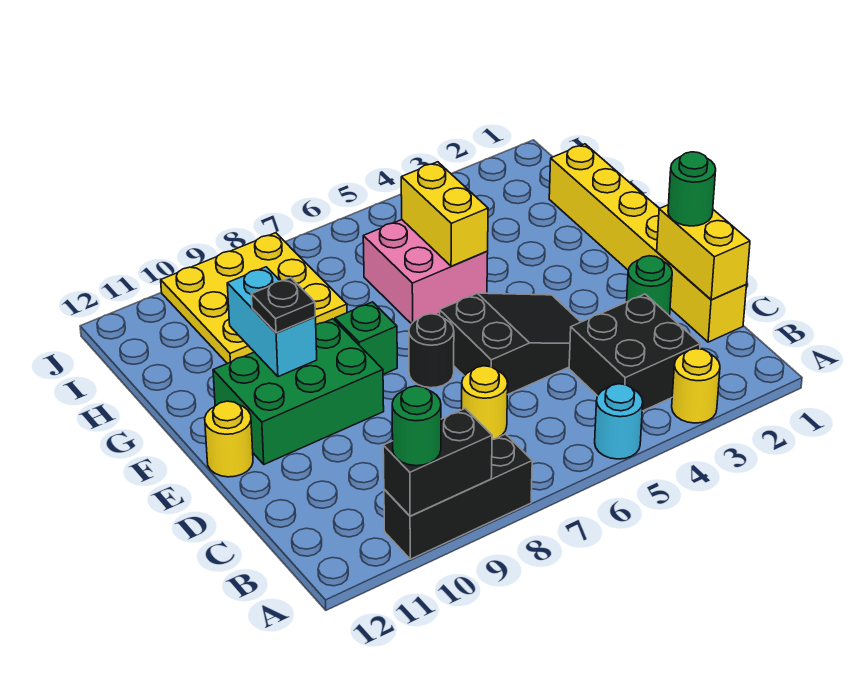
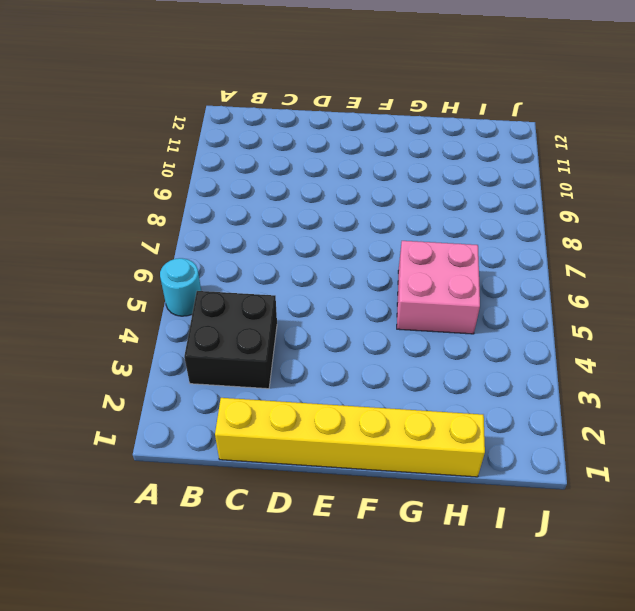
none -> yellow round brick A3 level 1
none -> black brick A8:A10 level 1
none -> yellow round brick C7 level 1

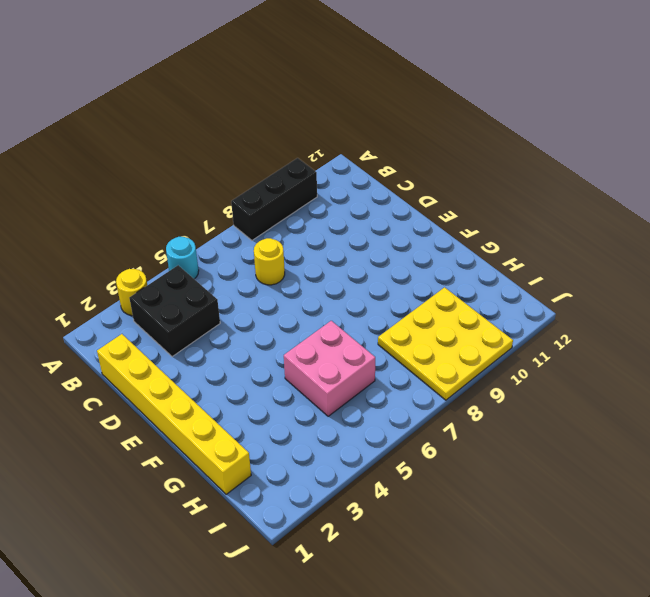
none -> green round brick D2 level 1
none -> black slope D4:E6 level 1 top 6
none -> black round brick E7 level 1

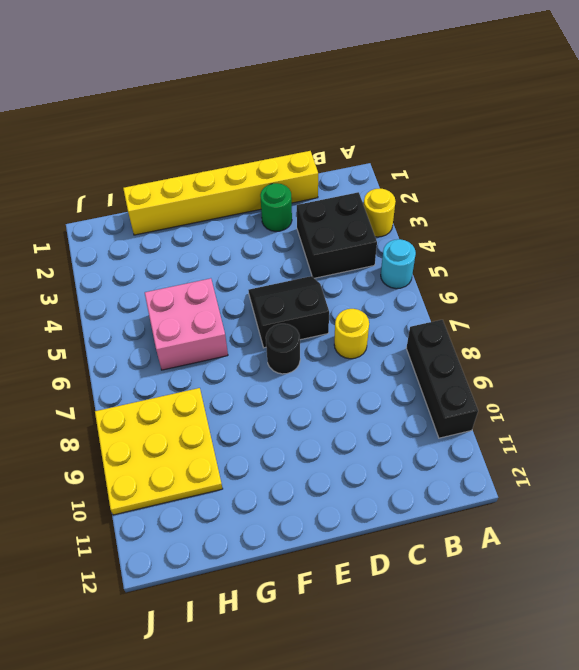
black slope D5:E6 level 1 top 6 -> black slope D4:E6 level 1 top 6
none -> green brick E9:F11 level 1
none -> yellow round brick E12 level 1
none -> green brick F8 level 1

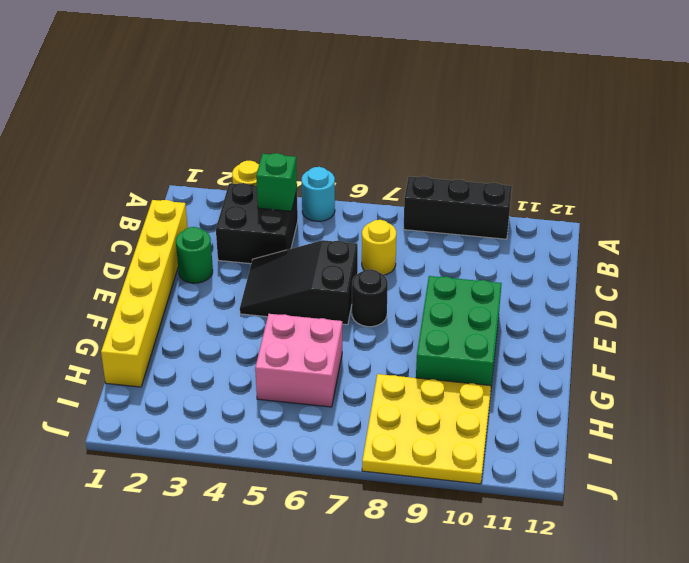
green brick B4 level 2 -> green brick F8 level 1
green brick E9:G10 level 1 -> green brick E9:F11 level 1
none -> yellow round brick E12 level 1
none -> black brick A9:A10 level 2
none -> yellow brick C1:D1 level 2

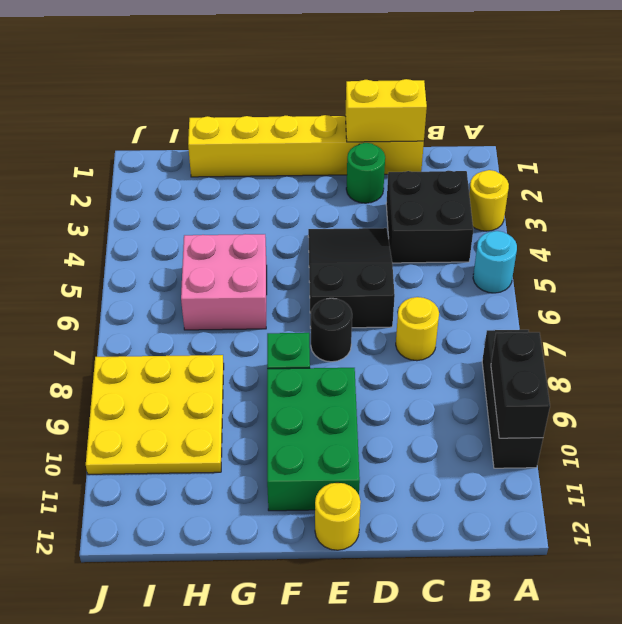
none -> cyan brick F10:G10 level 2
none -> yellow brick G5:H5 level 2
none -> green round brick A10 level 3

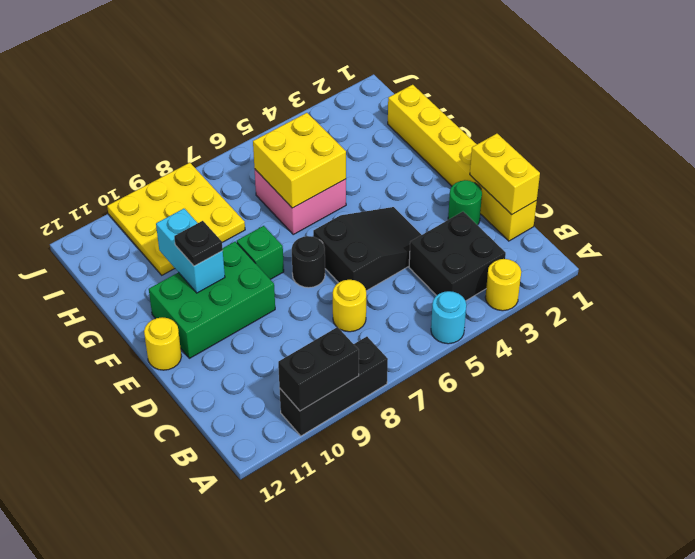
yellow brick G5:H6 level 2 -> yellow brick G5:H5 level 2
none -> green round brick A10 level 3
none -> green round brick D1 level 3

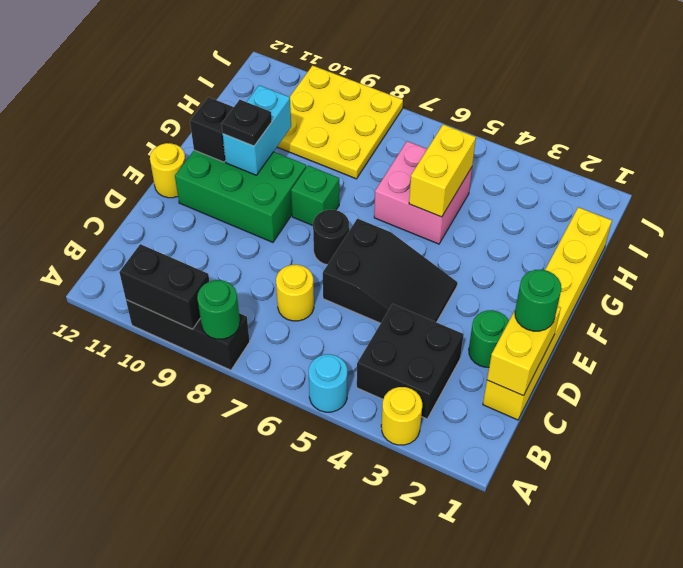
green round brick A8 level 2 -> green round brick A10 level 3
black brick F11 level 2 -> none

